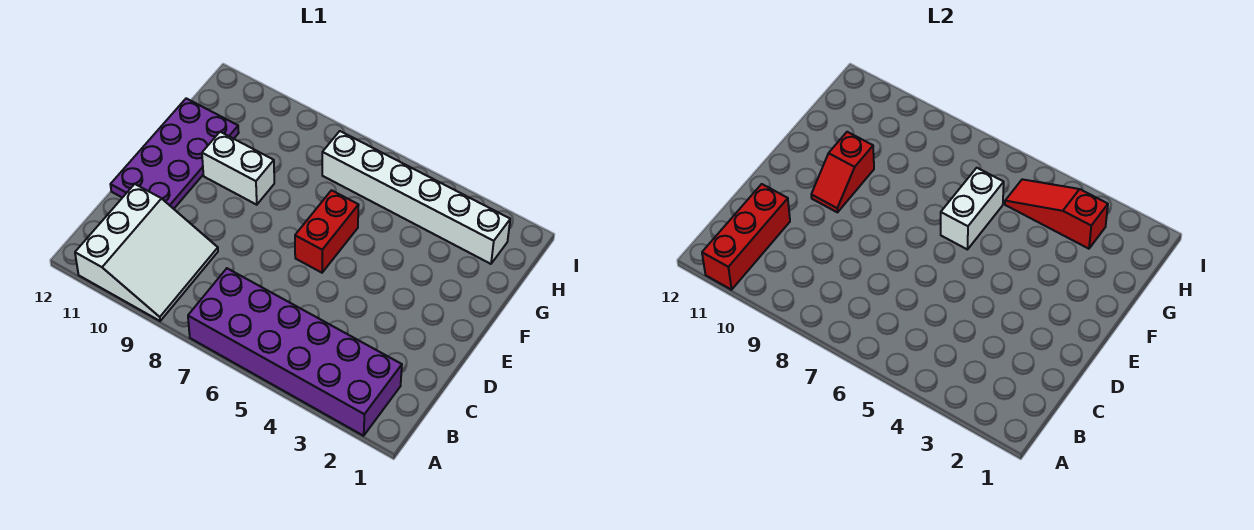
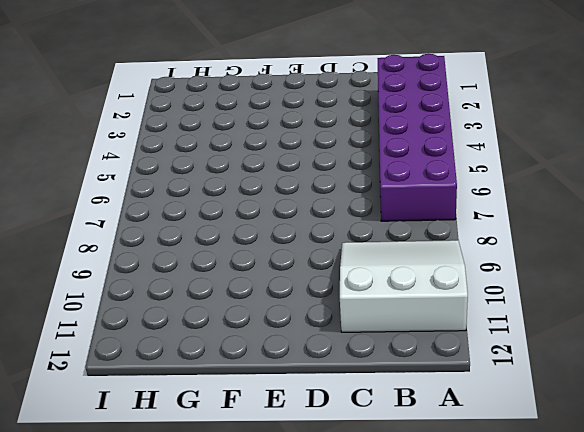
none -> purple plate D11:G12 level 1
none -> red brick E6:F6 level 1

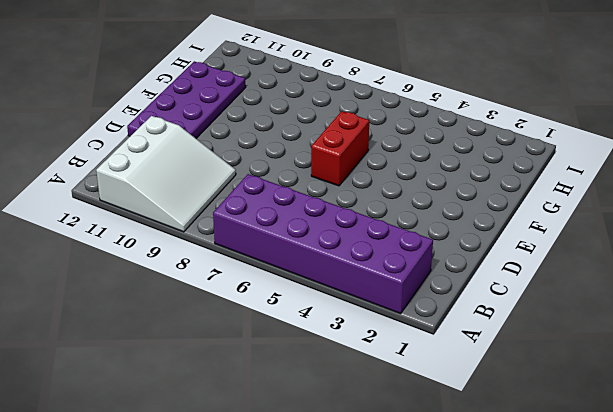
none -> white brick F9:F10 level 1
none -> white brick H2:H7 level 1

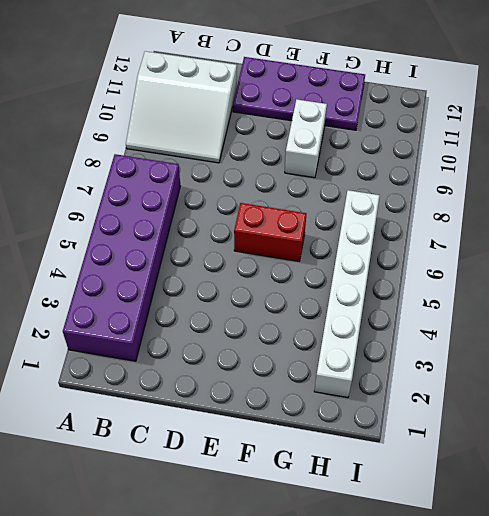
none -> red brick A11:C11 level 2
none -> red slope E10:F10 level 2 top F

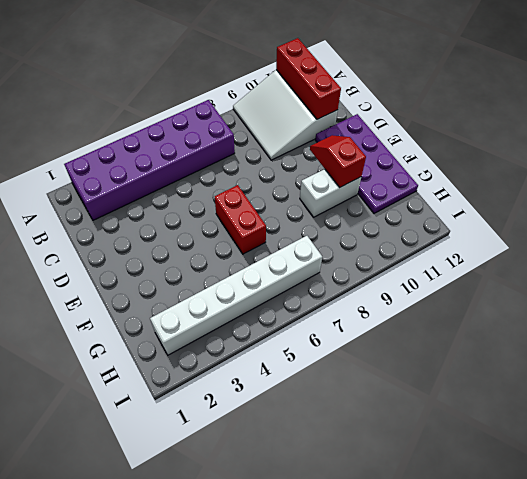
none -> white brick F6:G6 level 2
none -> red slope H3:H5 level 2 top 3

